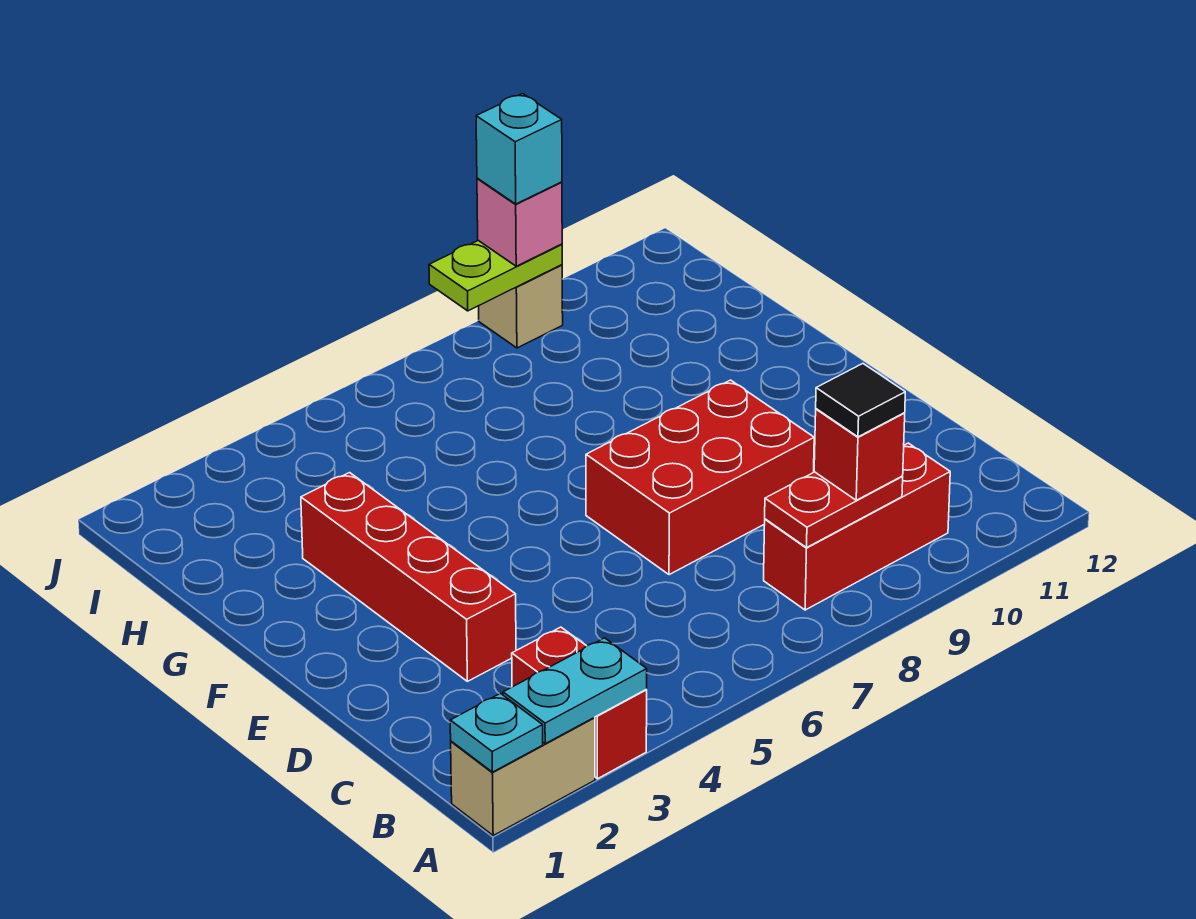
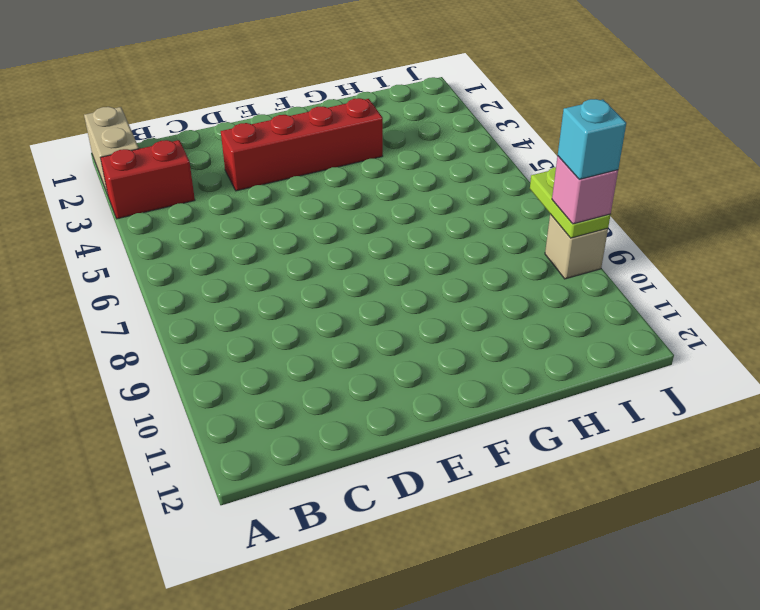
none -> red brick B8:B10 level 1
none -> red brick D7:E9 level 1
none -> cyan plate A1 level 2

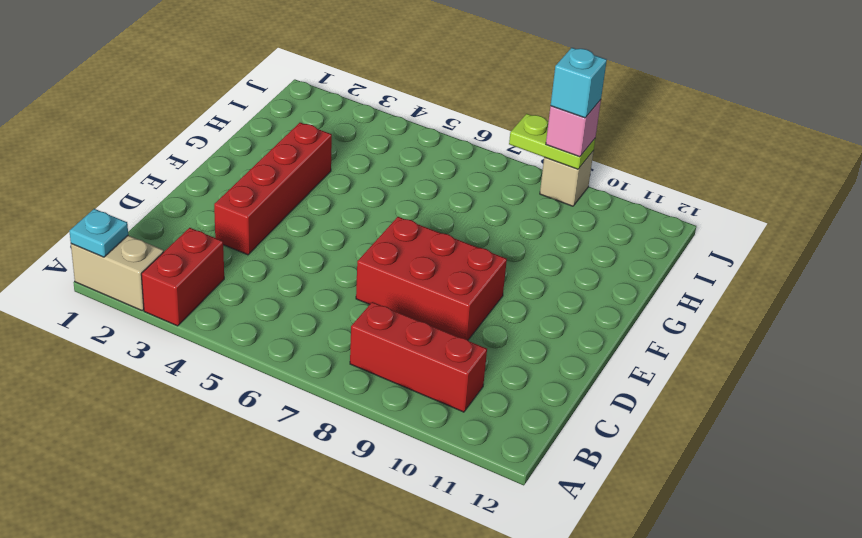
none -> cyan plate A2:A3 level 2
none -> red plate B8:B9 level 2
none -> red brick B9 level 3

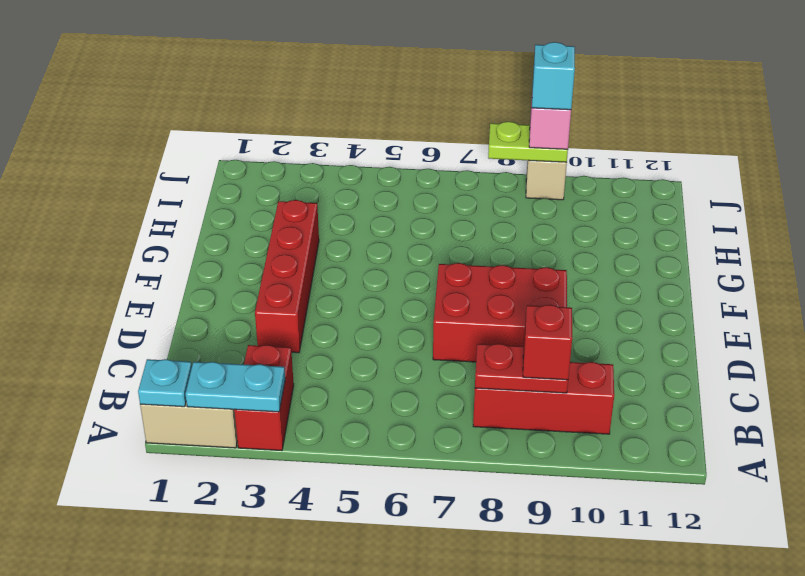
none -> black tile B9 level 4

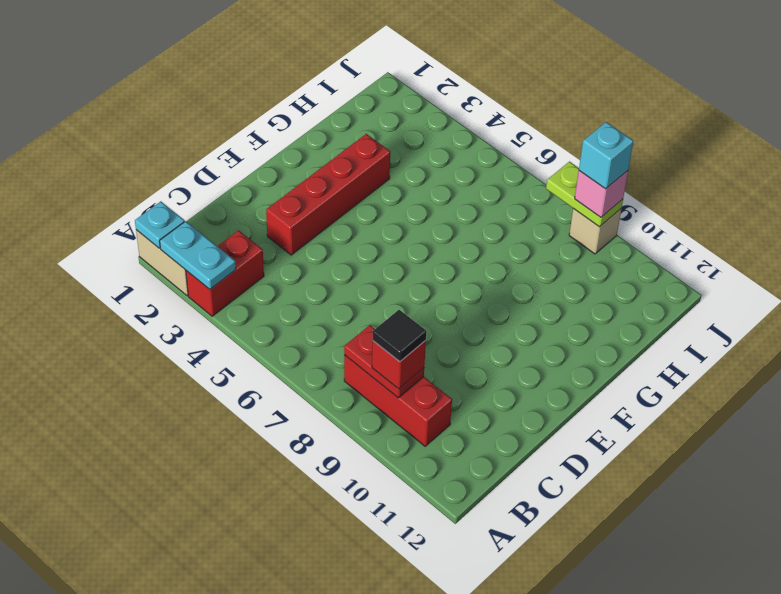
none -> red brick D7:E9 level 1

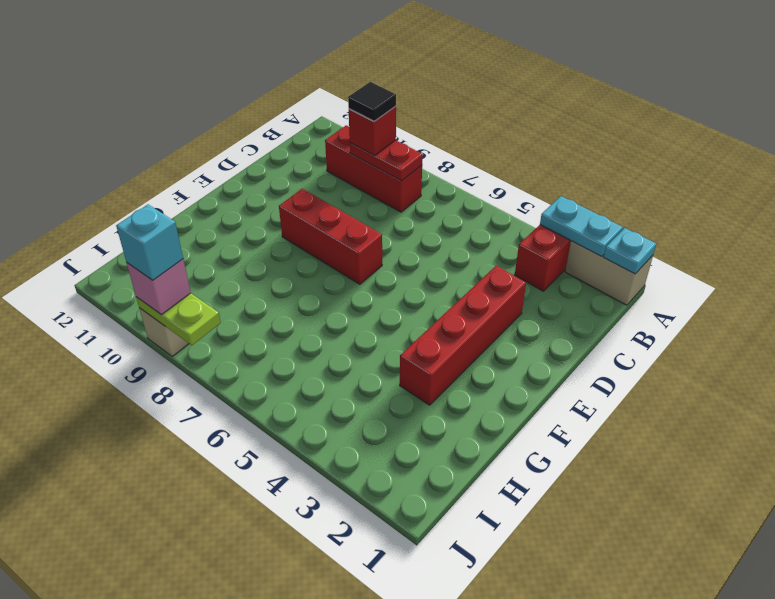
red brick E7:E9 level 1 -> red brick D7:E9 level 1

